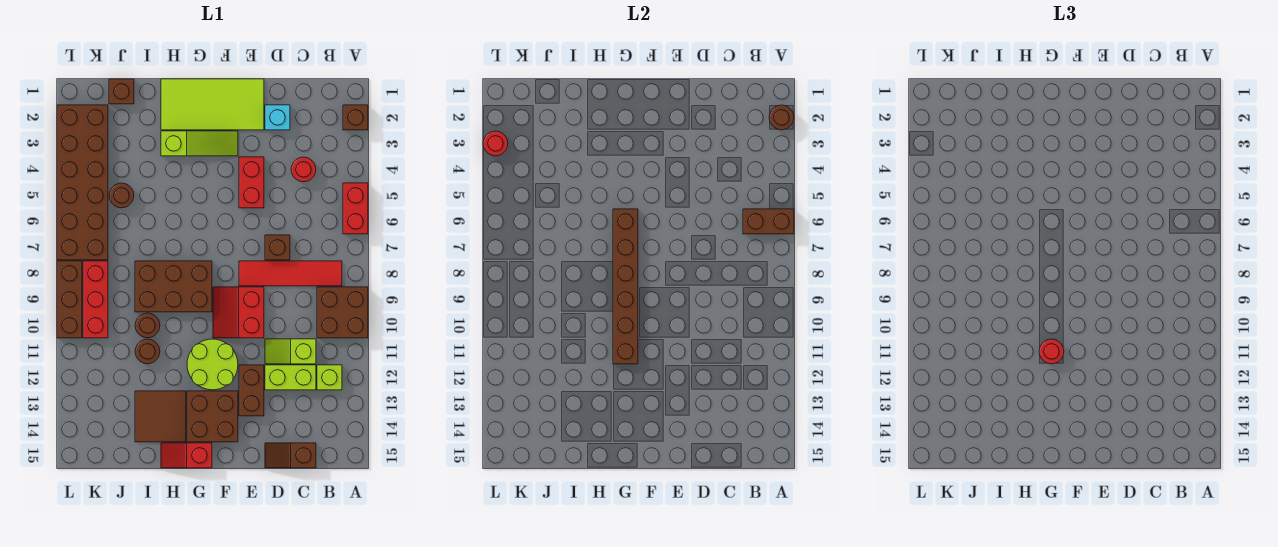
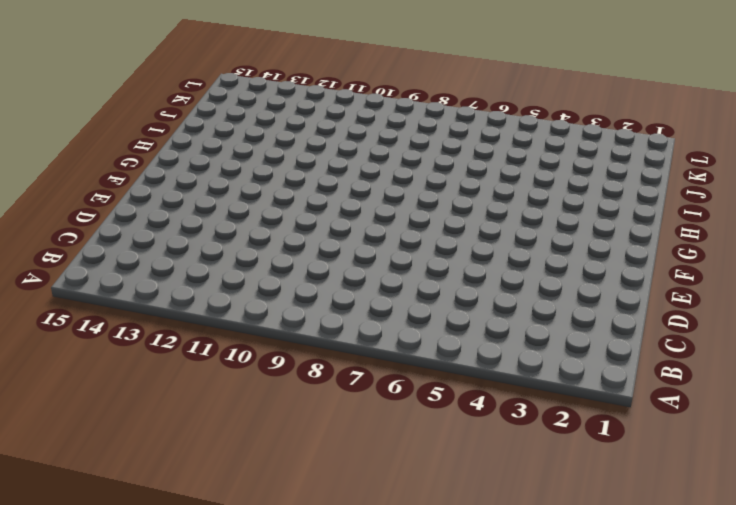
none -> brown brick A2 level 1
none -> red brick A5:A6 level 1
none -> brown brick A9:B10 level 1
none -> red tile B8:E8 level 1

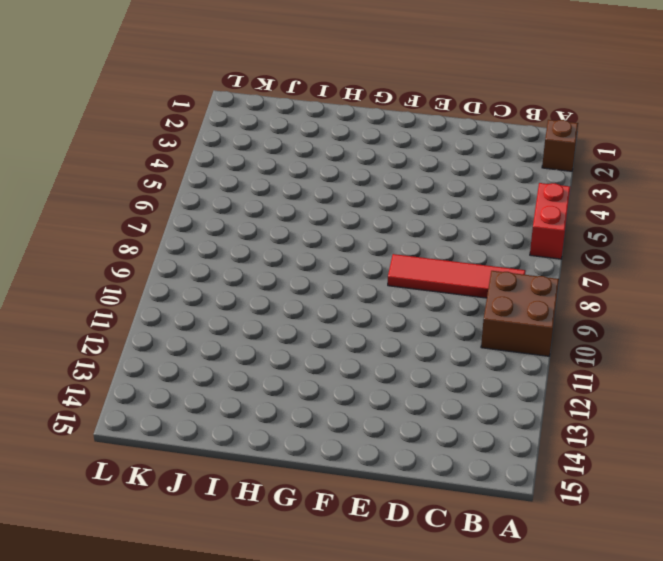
none -> lime brick B12 level 1
none -> red round brick C4 level 1
none -> lime slope C11:D11 level 1 top C
none -> lime brick C12:D12 level 1

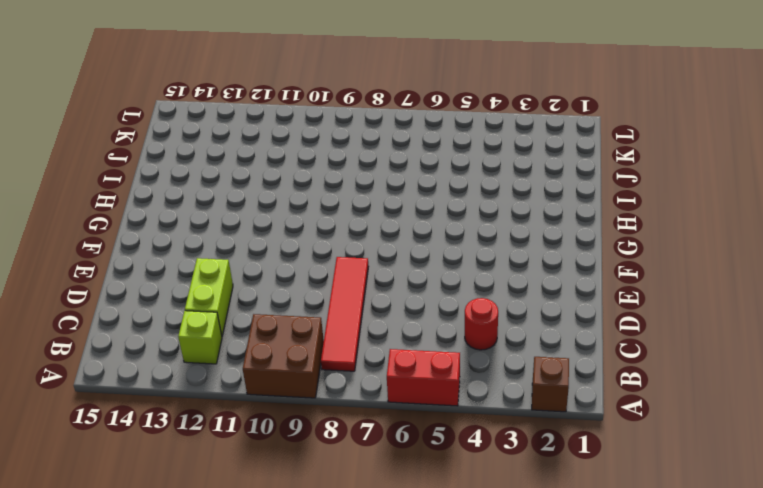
none -> lime slope C11:D11 level 1 top C
none -> brown slope C15:D15 level 1 top C
none -> cyan brick D2 level 1
none -> brown brick D7 level 1

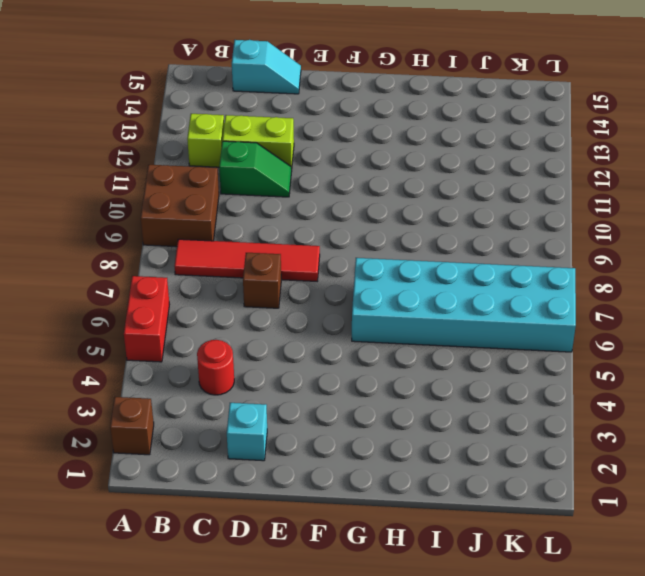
green slope C11:D11 level 1 top C -> lime slope C11:D11 level 1 top C
cyan slope C15:D15 level 1 top C -> brown slope C15:D15 level 1 top C
cyan brick G6:L7 level 1 -> brown brick K2:L7 level 1
none -> lime tile E1:H2 level 1
none -> red brick E4:E5 level 1
none -> red slope E9:F10 level 1 top E
none -> brown brick E12:E13 level 1

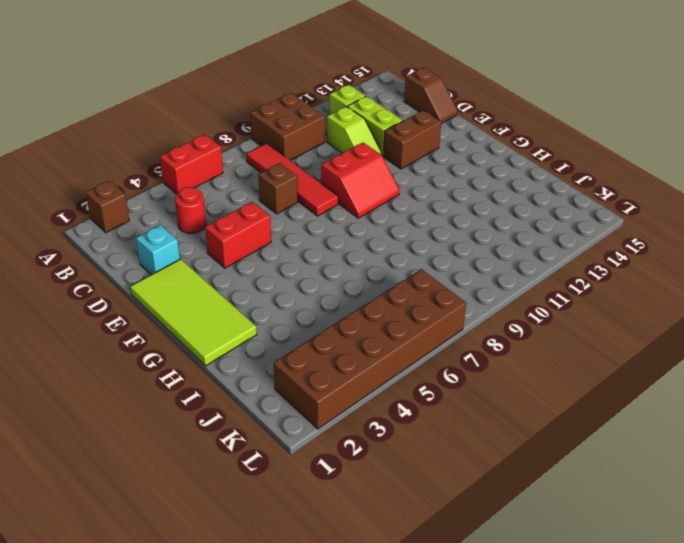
none -> lime slope F3:H3 level 1 top H
none -> lime round brick F11:G12 level 1
none -> brown brick F13:G14 level 1
none -> brown brick G8:I9 level 1

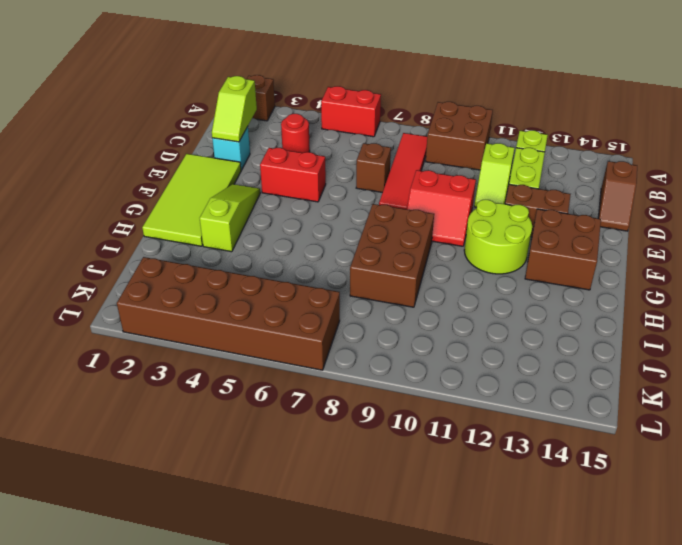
lime slope C2:D2 level 2 top C -> none
none -> red slope G15:H15 level 1 top G
none -> brown tile H13:I14 level 1
none -> brown round brick I10 level 1
none -> brown round brick I11 level 1

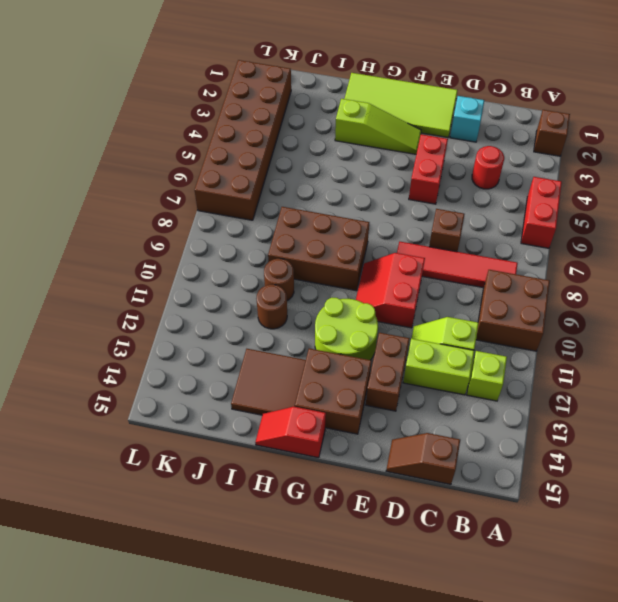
none -> brown brick J1 level 1
none -> brown round brick J5 level 1
none -> red brick K8:K10 level 1
none -> brown brick L8:L10 level 1

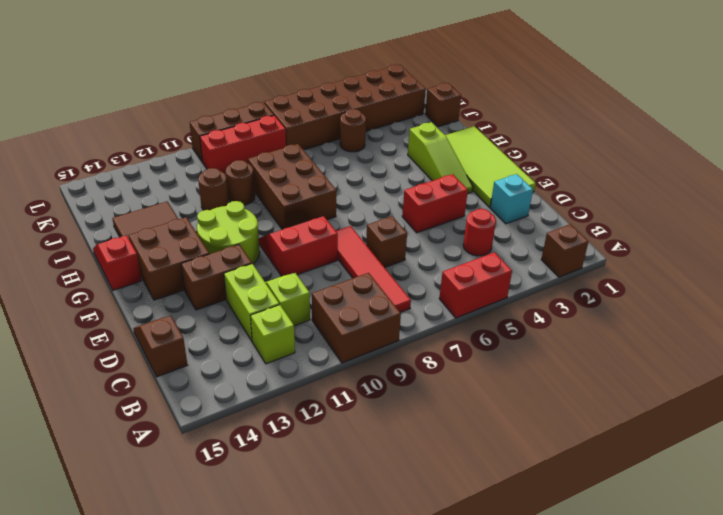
none -> brown round brick A2 level 2
none -> brown brick A6:B6 level 2
none -> brown brick G6:G11 level 2
none -> red round brick L3 level 2

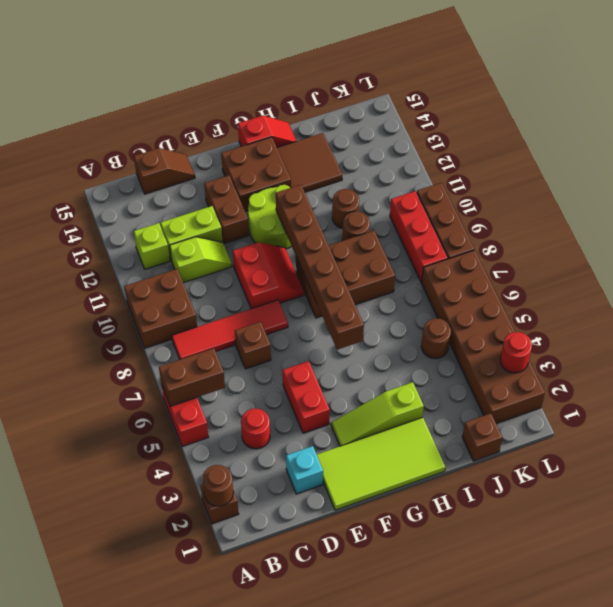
none -> red round brick G11 level 3

